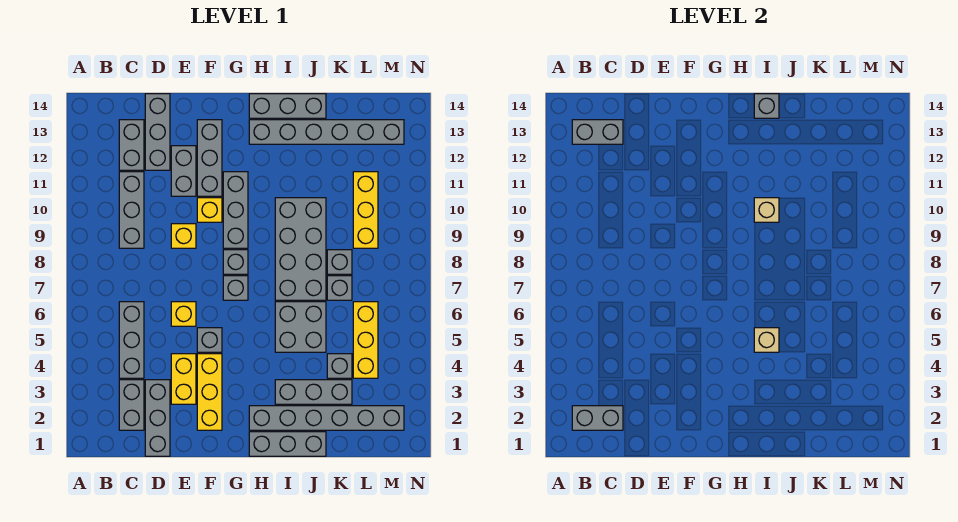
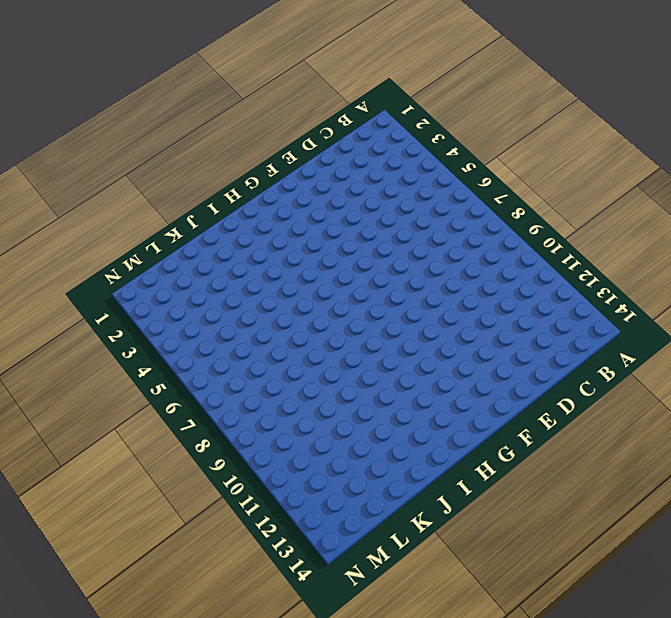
none -> grey brick C2:C3 level 1
none -> grey brick C4:C6 level 1
none -> grey brick C9:C11 level 1
none -> grey brick C12:C13 level 1

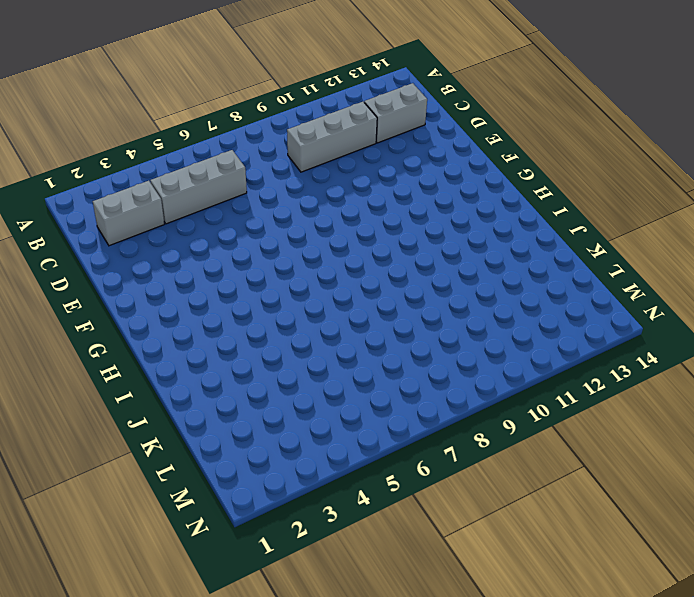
none -> grey brick D1:D3 level 1
none -> grey brick D12:D14 level 1
none -> yellow brick E3:E4 level 1
none -> yellow brick E6 level 1

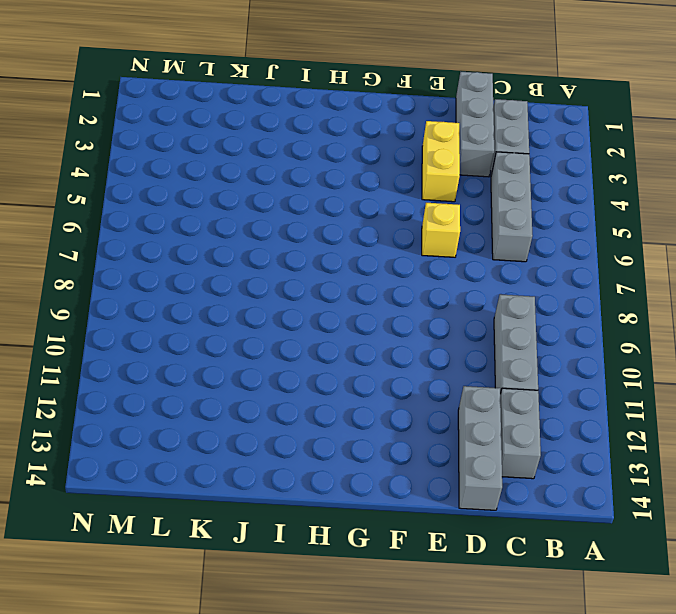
none -> yellow brick E9 level 1
none -> grey brick E11:E12 level 1
none -> yellow brick F2:F4 level 1
none -> grey brick F5 level 1

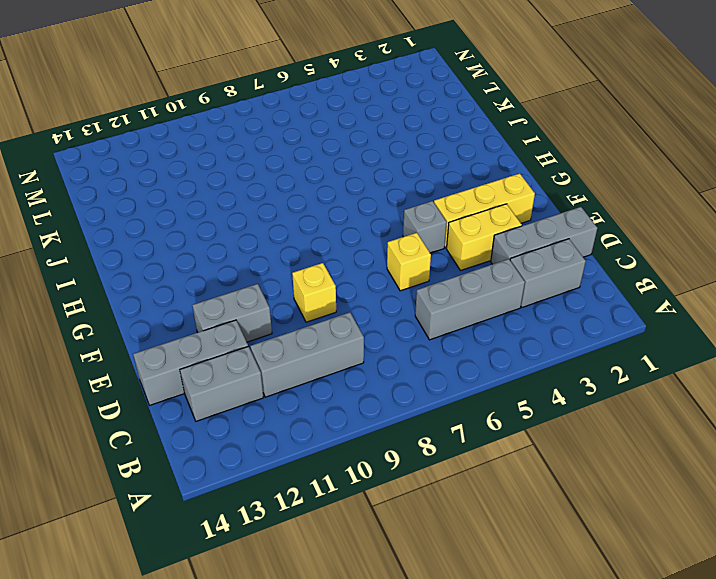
none -> yellow brick F10 level 1
none -> grey brick F11:F13 level 1
none -> grey brick G7 level 1
none -> grey brick G8 level 1

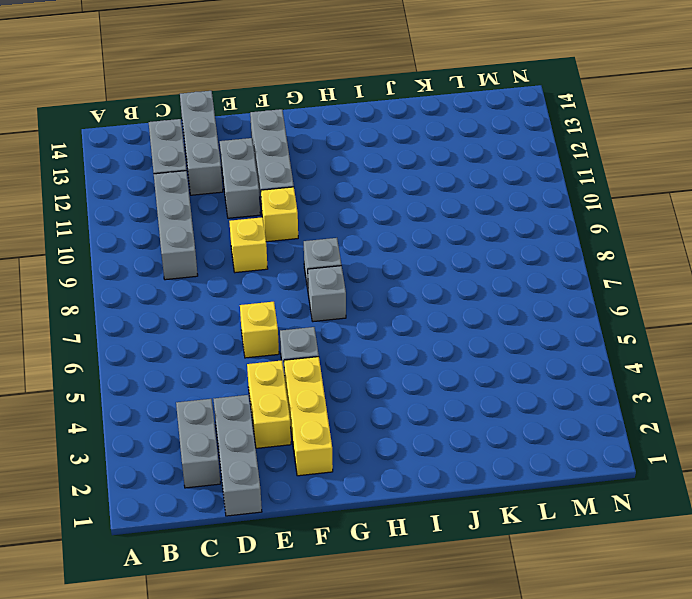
none -> grey brick C4:C6 level 1
none -> grey brick G9:G11 level 1
none -> grey brick H1:J1 level 1
none -> grey brick H2:M2 level 1

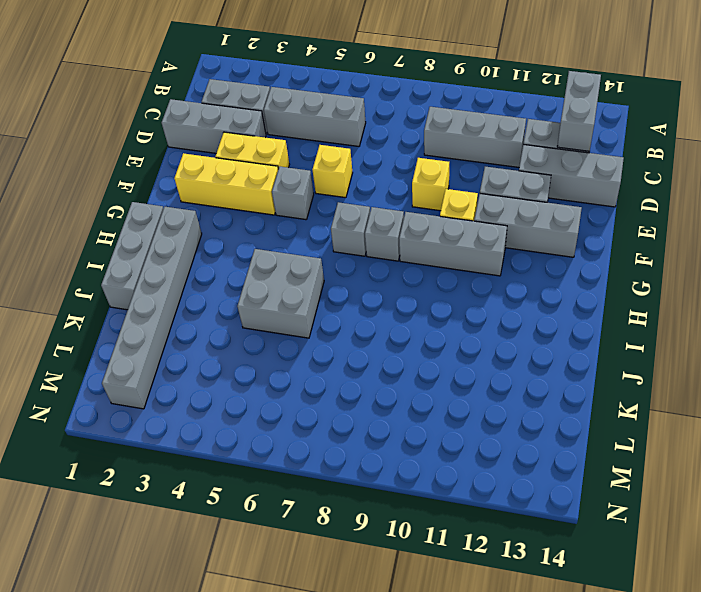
none -> grey brick H13:M13 level 1
none -> grey brick H14:J14 level 1
none -> grey brick I3:K3 level 1
none -> grey brick I7:J10 level 1

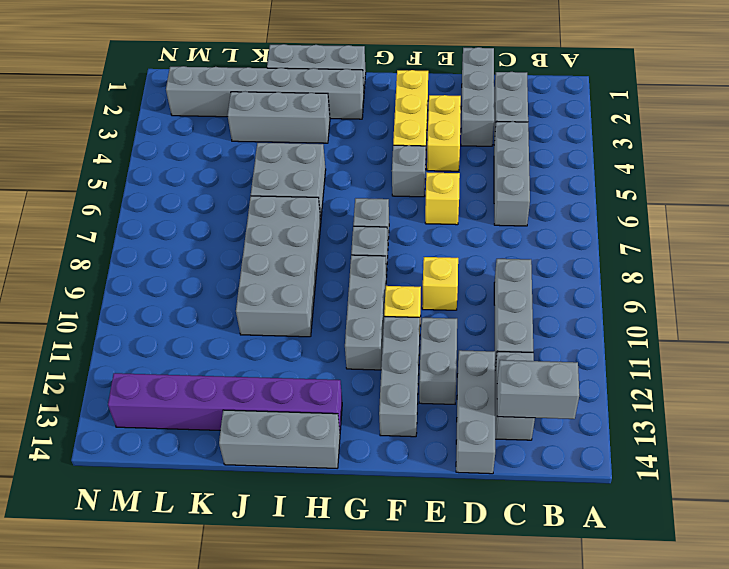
purple brick H13:M13 level 1 -> grey brick H13:M13 level 1
none -> grey brick K4 level 1
none -> grey brick K7 level 1
none -> grey brick K8 level 1
none -> yellow brick L4:L6 level 1

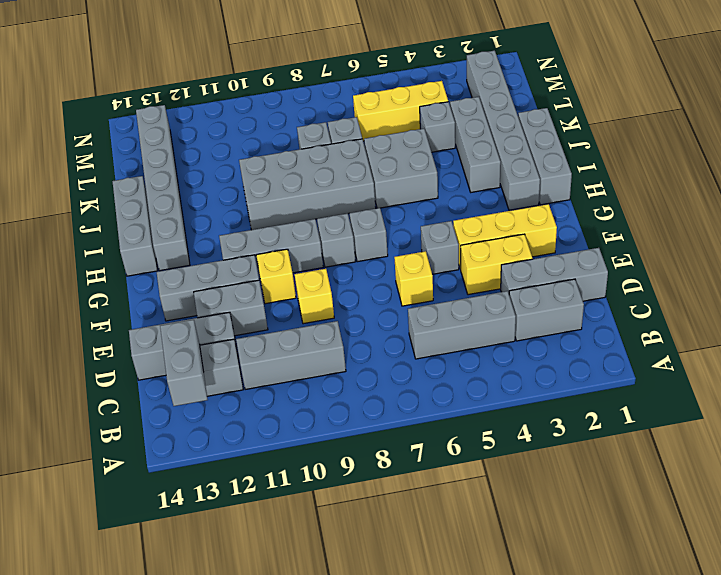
none -> yellow brick L9:L11 level 1
none -> grey brick B2:C2 level 2
none -> tan brick I5 level 2
none -> tan brick I10 level 2

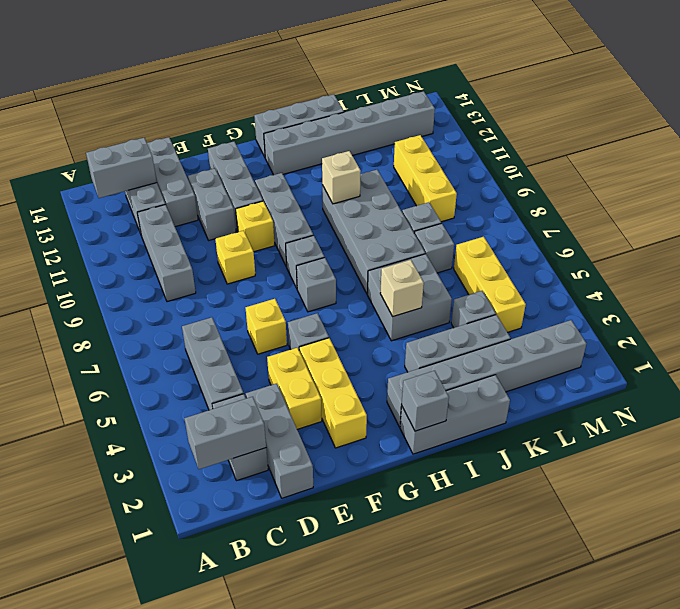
grey brick H1 level 2 -> grey brick I14 level 2

